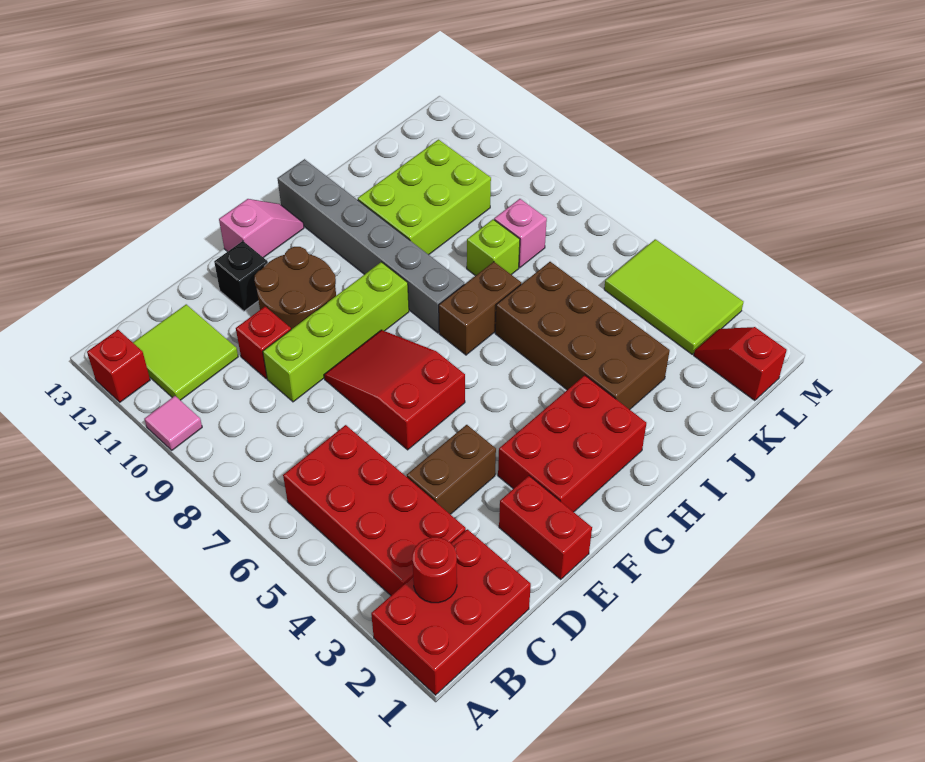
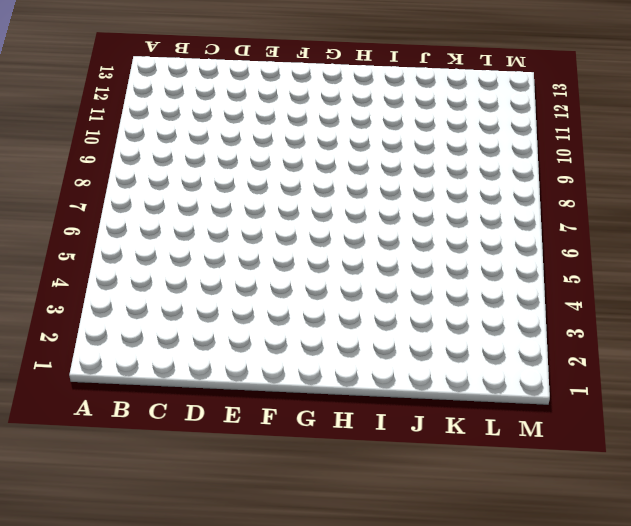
none -> red brick A1:C2 level 1
none -> pink tile A10 level 1
none -> red brick A12 level 1

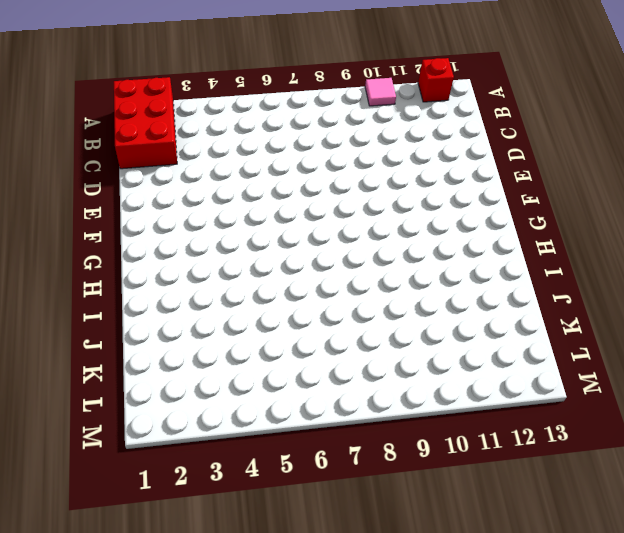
none -> red brick B3:C6 level 1
none -> lime tile B11:C12 level 1
none -> brown brick D4:E4 level 1

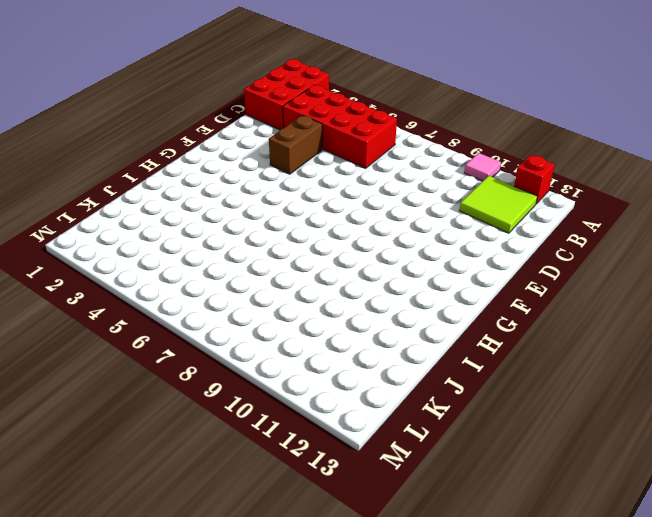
none -> lime brick D9:G9 level 1
none -> red brick D10 level 1
none -> red brick E1:E2 level 1

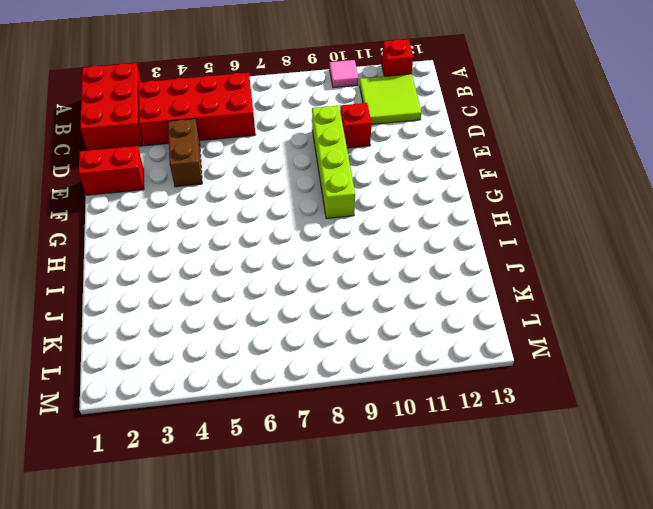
none -> red slope E6:F8 level 1 top 6
none -> brown round brick E10:F11 level 1
none -> black brick E12 level 1

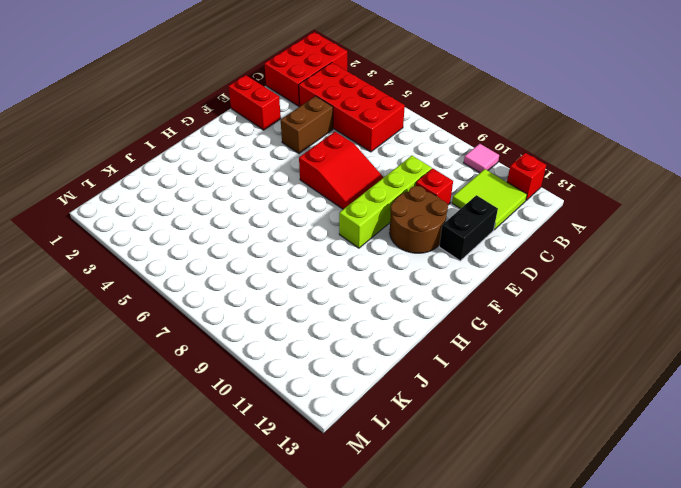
black brick D12:E12 level 1 -> black brick E12 level 1
none -> red brick F2:H3 level 1
none -> pink slope F13:G13 level 1 top F
none -> brown brick H7:I7 level 1

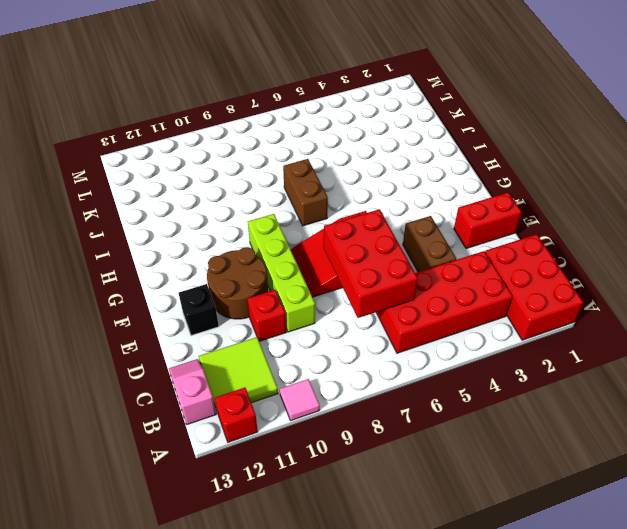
pink slope B13:C13 level 1 top B -> pink slope F13:G13 level 1 top F
red brick C6:E7 level 2 -> red brick F2:H3 level 1
none -> grey brick H8:H13 level 1
none -> brown brick I3:J6 level 1
none -> lime brick I10:K11 level 1

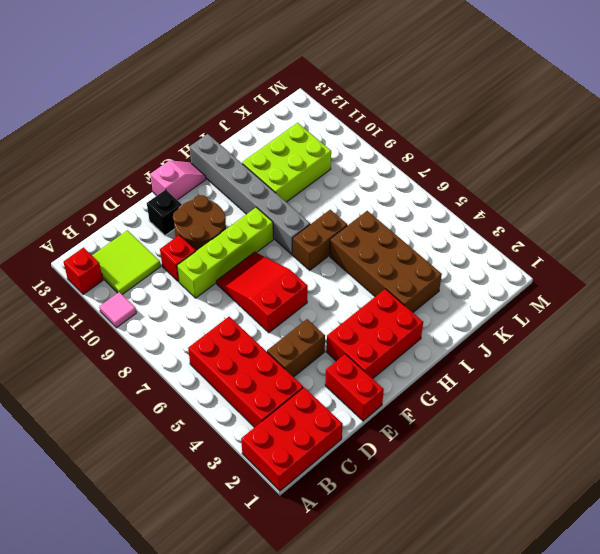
none -> lime brick J8 level 1
none -> pink brick K8 level 1
none -> red slope L1:L2 level 1 top 1

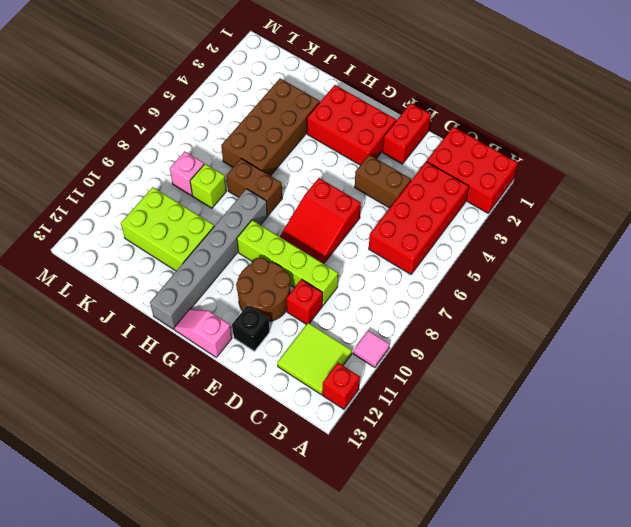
none -> red slope L1:L2 level 1 top 1
none -> lime tile L3:M5 level 1
none -> red round brick B2 level 2

